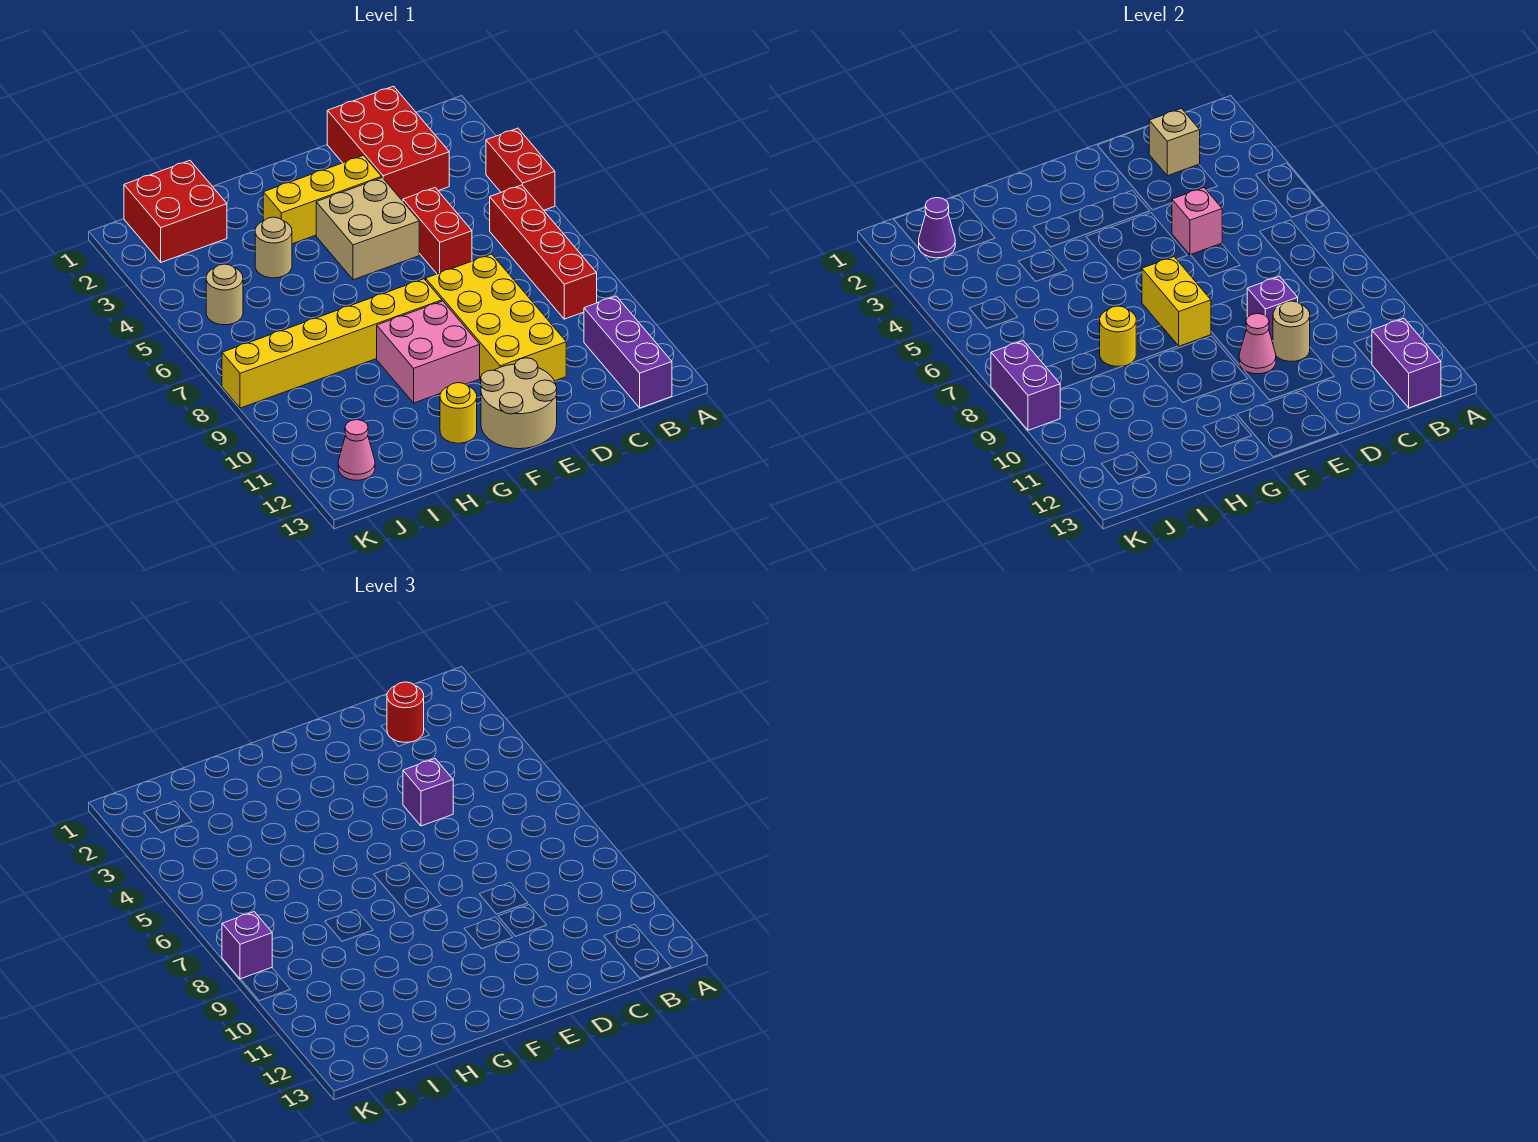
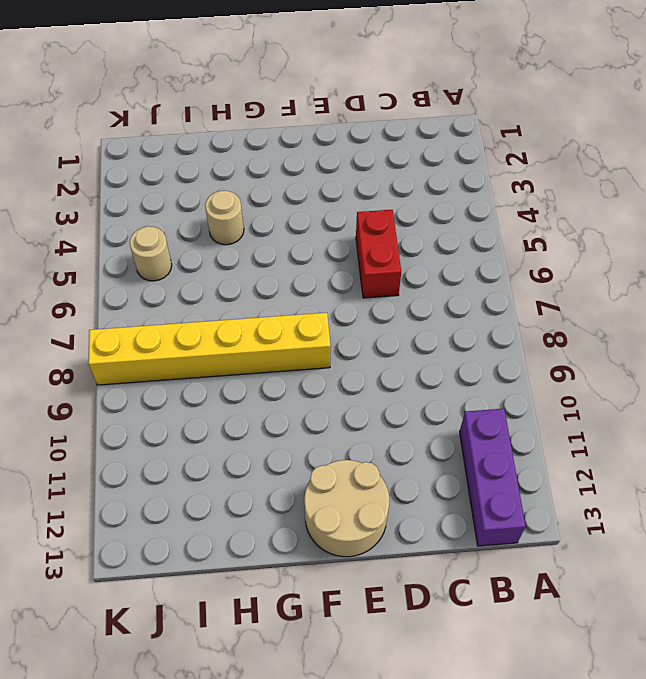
none -> red brick A4:A5 level 1
none -> red brick B6:B9 level 1
none -> red brick C1:D3 level 1

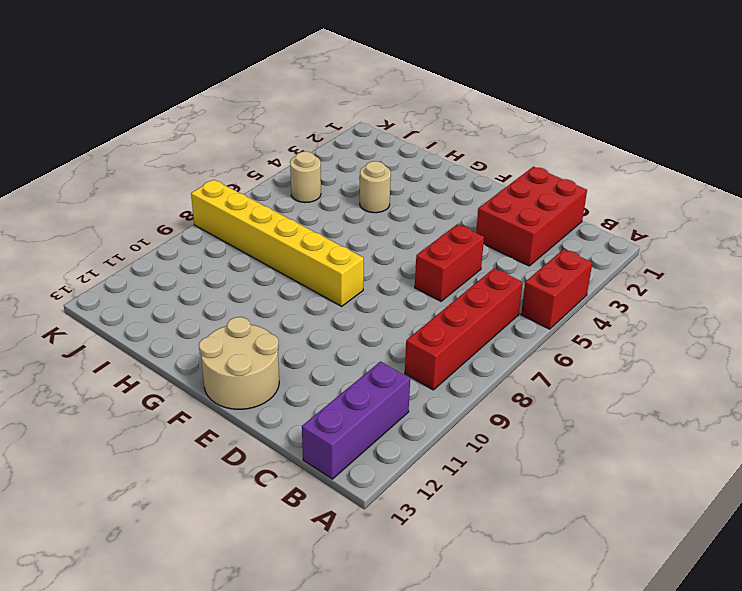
none -> yellow brick D8:E11 level 1
none -> yellow brick E3:G3 level 1
none -> tan brick E4:F5 level 1

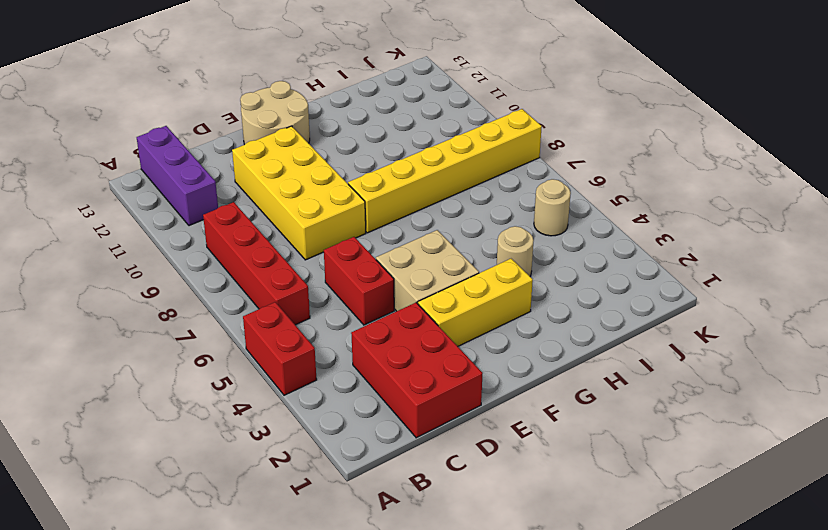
none -> pink brick F9:G10 level 1
none -> yellow round brick G12 level 1
none -> red brick I1:J2 level 1

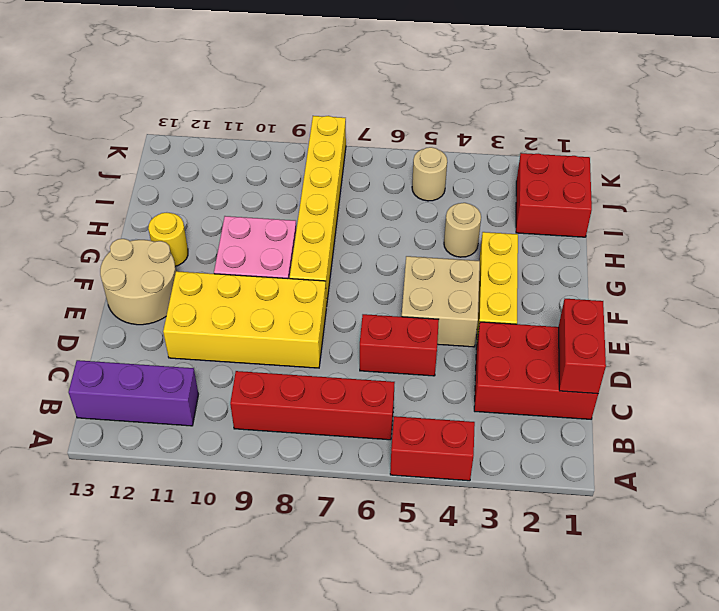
red brick C1:D1 level 2 -> none
none -> pink cone J12 level 1
none -> purple brick B12:B13 level 2
none -> tan brick C2 level 2

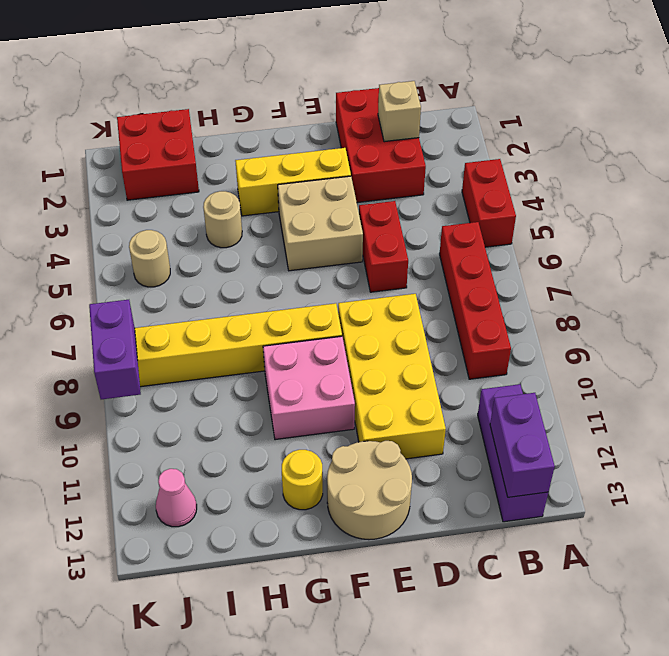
none -> pink brick D5 level 2
none -> purple brick D9 level 2
none -> tan round brick D10 level 2

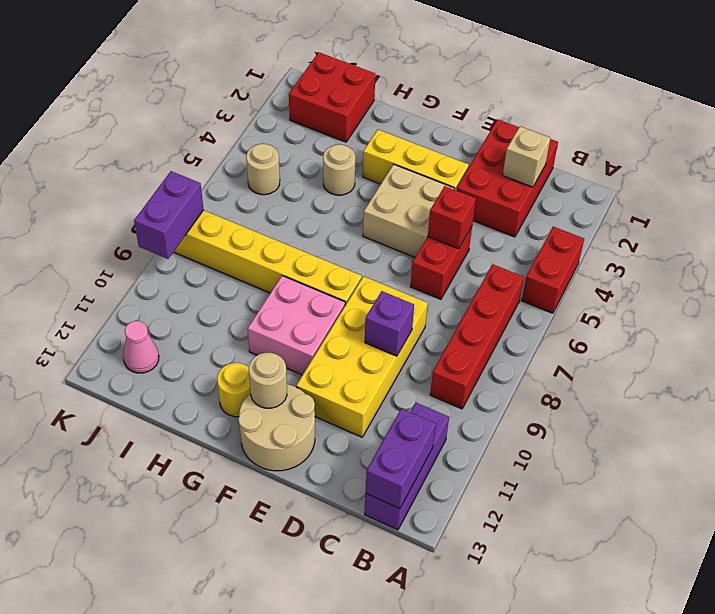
red brick D5 level 2 -> pink brick D5 level 2
tan round brick F12 level 2 -> tan round brick D10 level 2
none -> pink cone E10 level 2
none -> yellow brick F7:F8 level 2
none -> yellow round brick H8 level 2

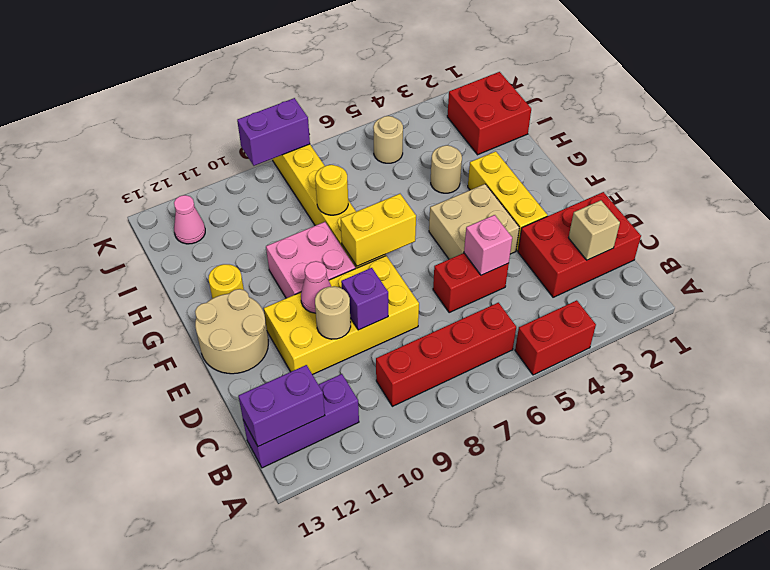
none -> purple cone J2 level 2
none -> red round brick C2 level 3
none -> purple brick D5 level 3

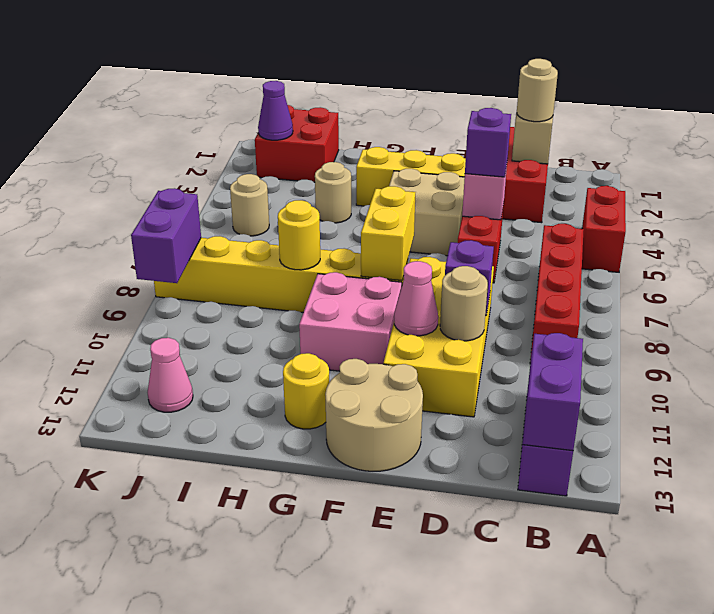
tan round brick C2 level 3 -> red round brick C2 level 3
none -> purple brick K8 level 3

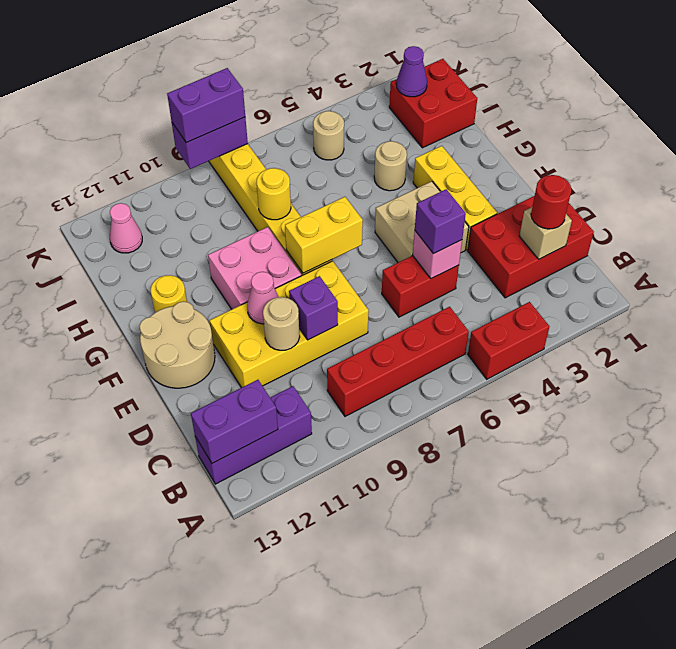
purple brick K8:K9 level 3 -> purple brick K8 level 3

